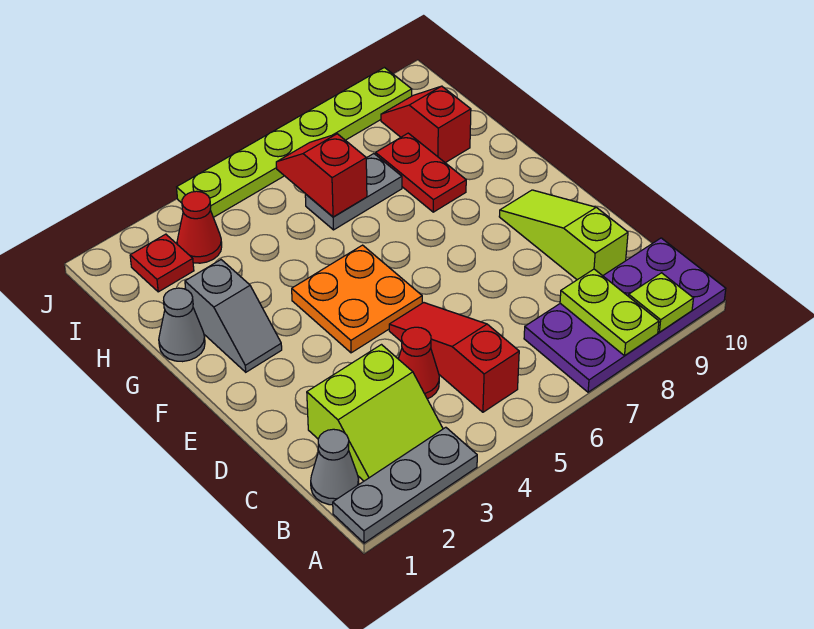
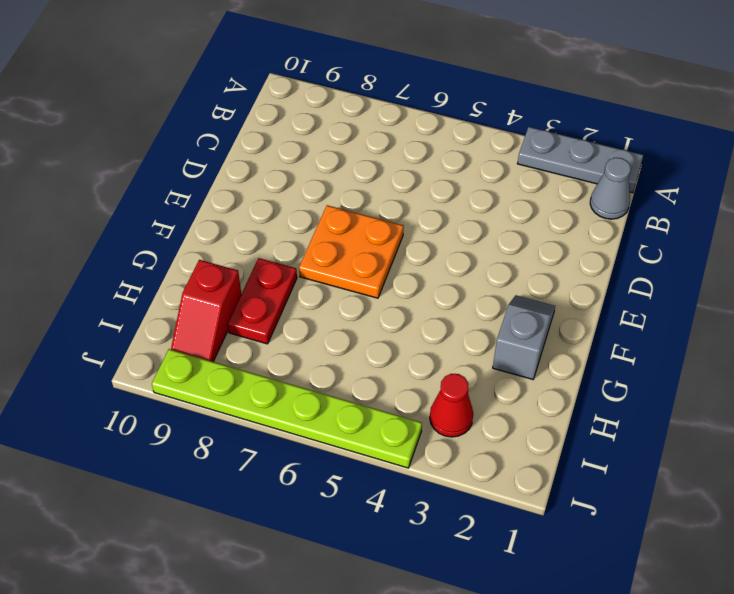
orange plate E6:F7 level 1 -> orange plate E4:F5 level 1
none -> purple plate A7:B10 level 1
none -> lime slope B2:C3 level 1 top C
none -> red slope B5:D5 level 1 top B

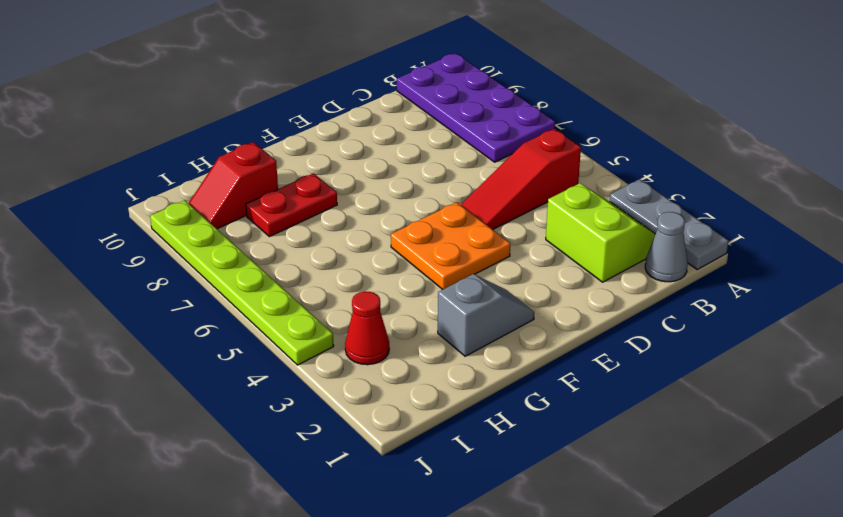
none -> red cone C4 level 1
none -> lime slope C9:E9 level 1 top C
none -> grey cone G1 level 1

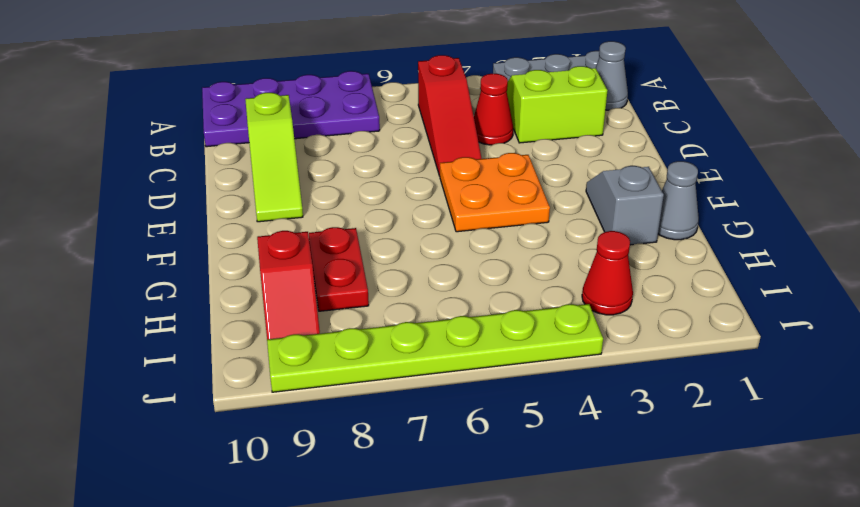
none -> grey plate H6:H7 level 1
none -> red plate I2 level 1
none -> lime plate A8:B8 level 2

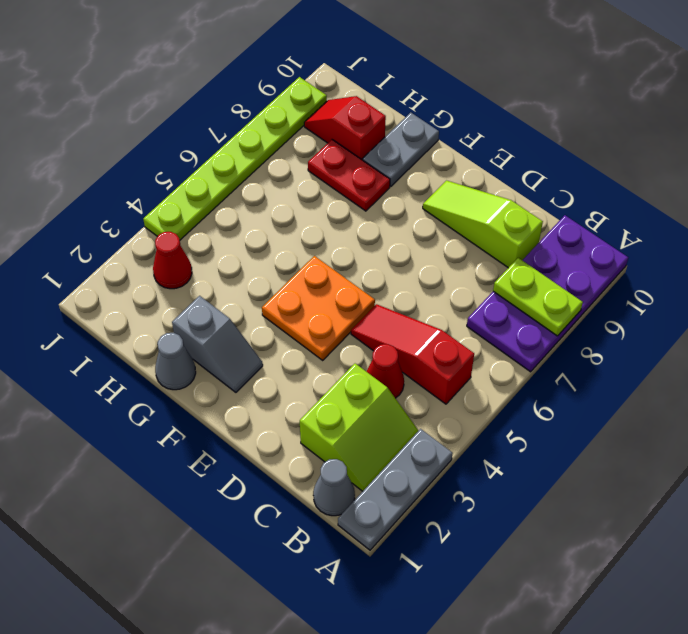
grey plate G9:G10 level 1 -> grey plate H6:H7 level 1
none -> red plate I2 level 1
none -> lime plate A9 level 2
none -> red slope H6:I6 level 2 top H

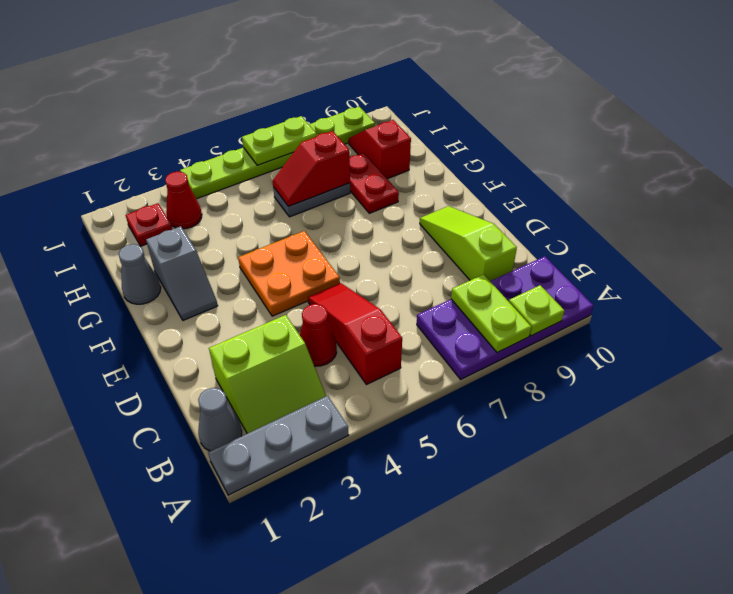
red slope H6:H7 level 2 top 7 -> red slope H6:I6 level 2 top H
lime plate J6:J7 level 2 -> none

